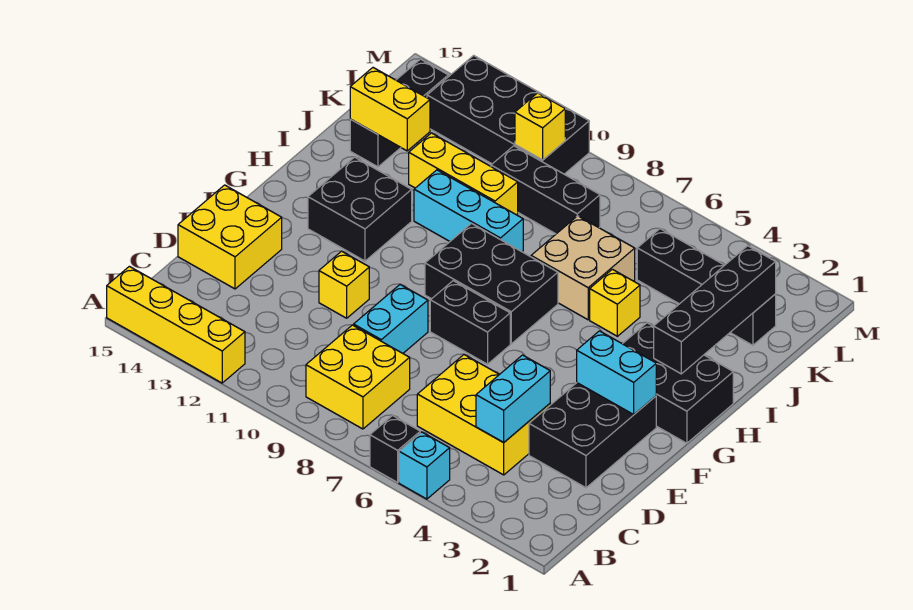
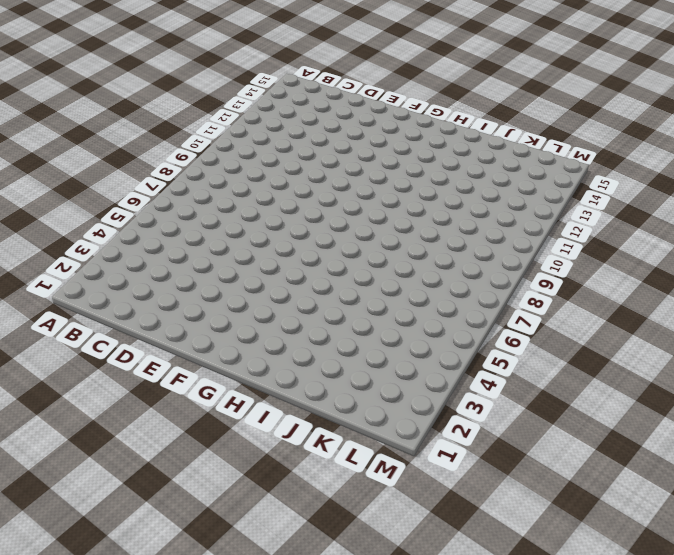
none -> cyan brick A5 level 1
none -> black brick A6 level 1
none -> yellow brick A12:A15 level 1

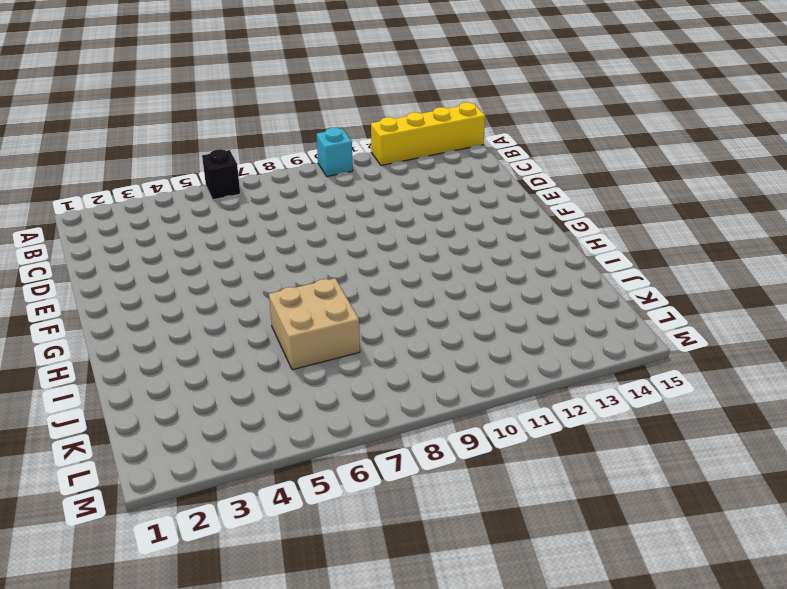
cyan brick A10 level 1 -> cyan brick A5 level 1
none -> yellow brick B8:C9 level 1
none -> yellow brick C4:D6 level 1
none -> black brick D2:F3 level 1

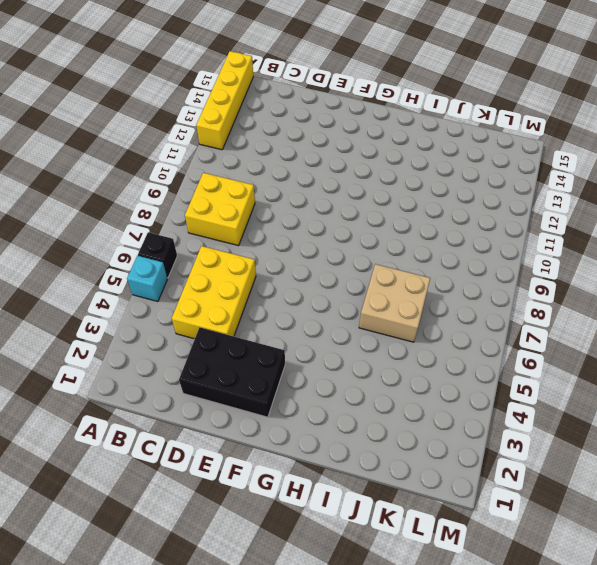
none -> cyan brick D9:E9 level 1
none -> yellow brick D14:E15 level 1
none -> yellow brick E11 level 1

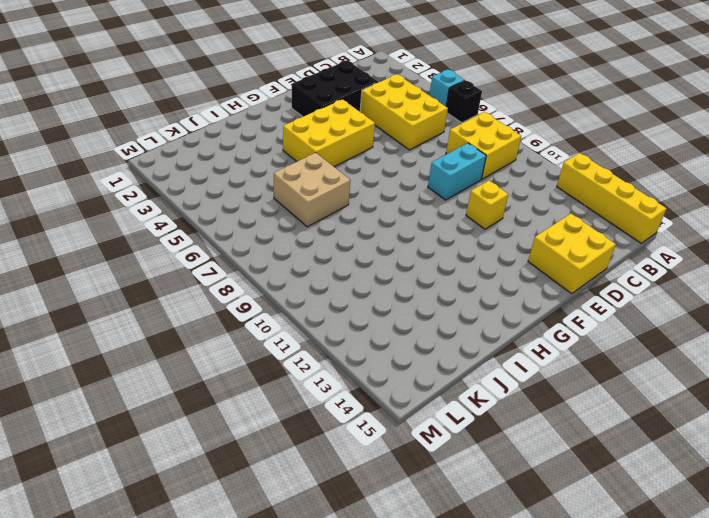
yellow brick F4:H5 level 1 -> none
none -> black brick F7:F8 level 1
none -> black brick G1:H3 level 1
none -> black brick G7:H9 level 1

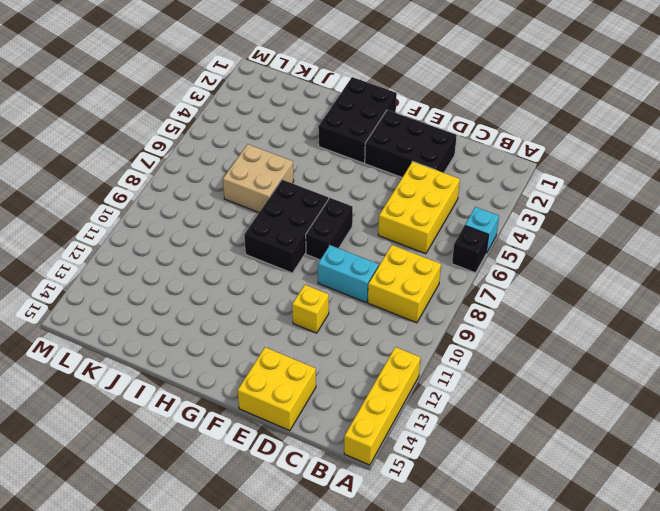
none -> black brick G12:H13 level 1
none -> yellow brick I5 level 1
none -> cyan brick I9:I11 level 1

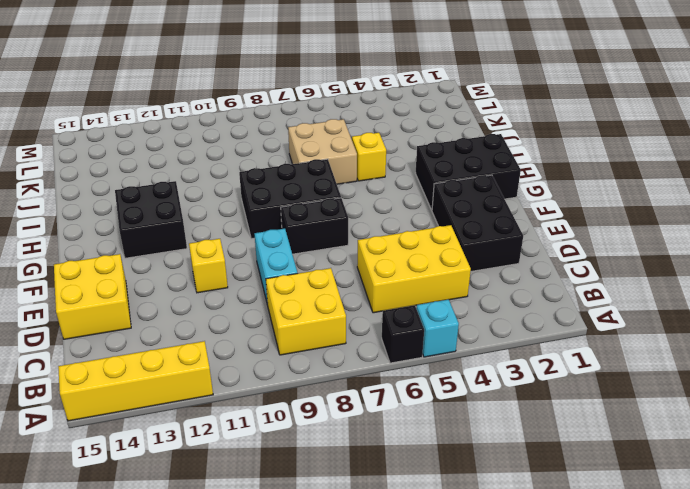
none -> cyan brick I9:I11 level 1
none -> yellow brick J10:J12 level 1
none -> black brick J14:L14 level 1

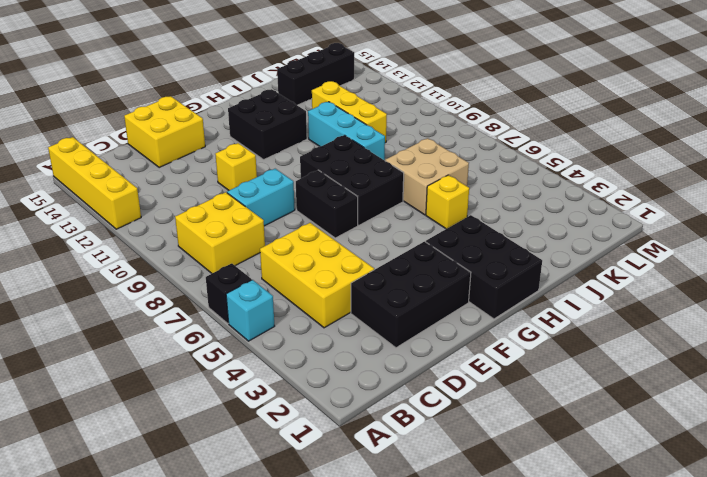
none -> black brick K2:K5 level 1
none -> black brick K8:K10 level 1
none -> black brick L10:M13 level 1

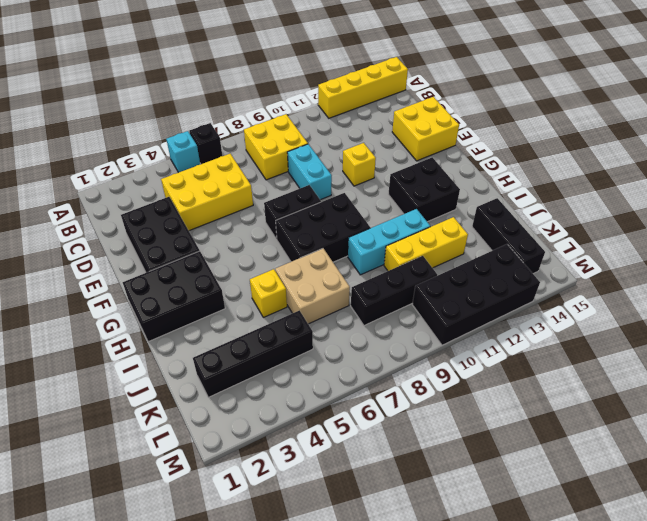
none -> cyan brick C4:D4 level 2
none -> cyan brick F2:F3 level 2
none -> black brick H2:K2 level 2

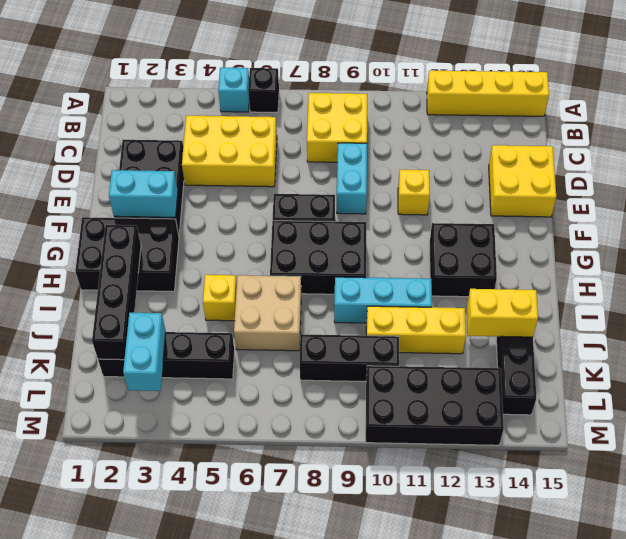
cyan brick K3:L3 level 2 -> cyan brick C4:D4 level 2
none -> yellow brick L10 level 2

